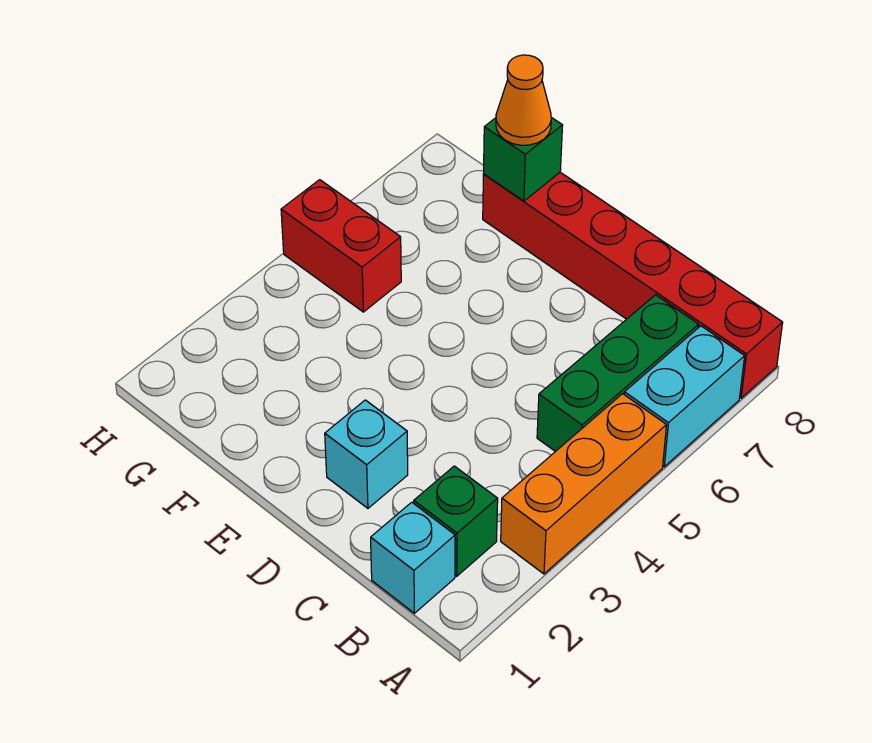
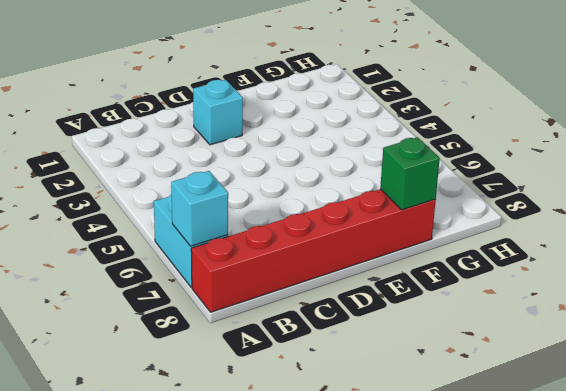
cyan brick A7 level 2 -> cyan brick B1 level 1
none -> orange brick A3:A5 level 1
none -> green brick B2 level 1

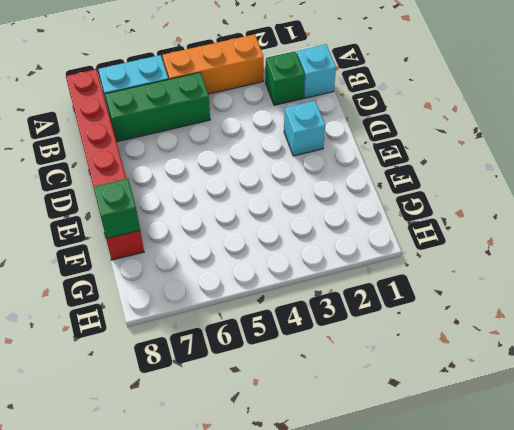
none -> red brick G5:H5 level 1
none -> orange cone F8 level 3

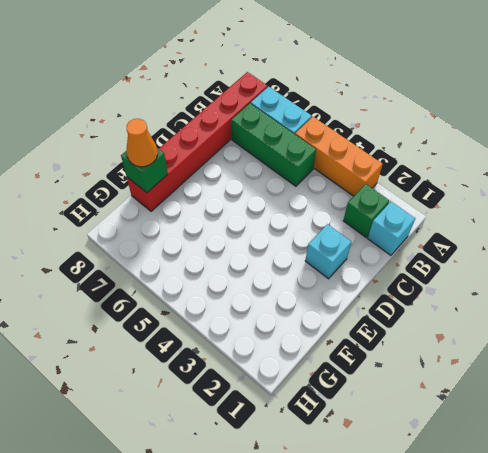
none -> red brick G5:H5 level 1

